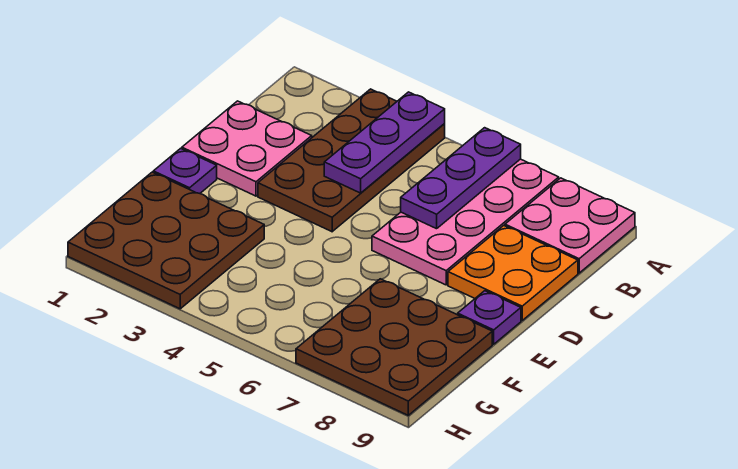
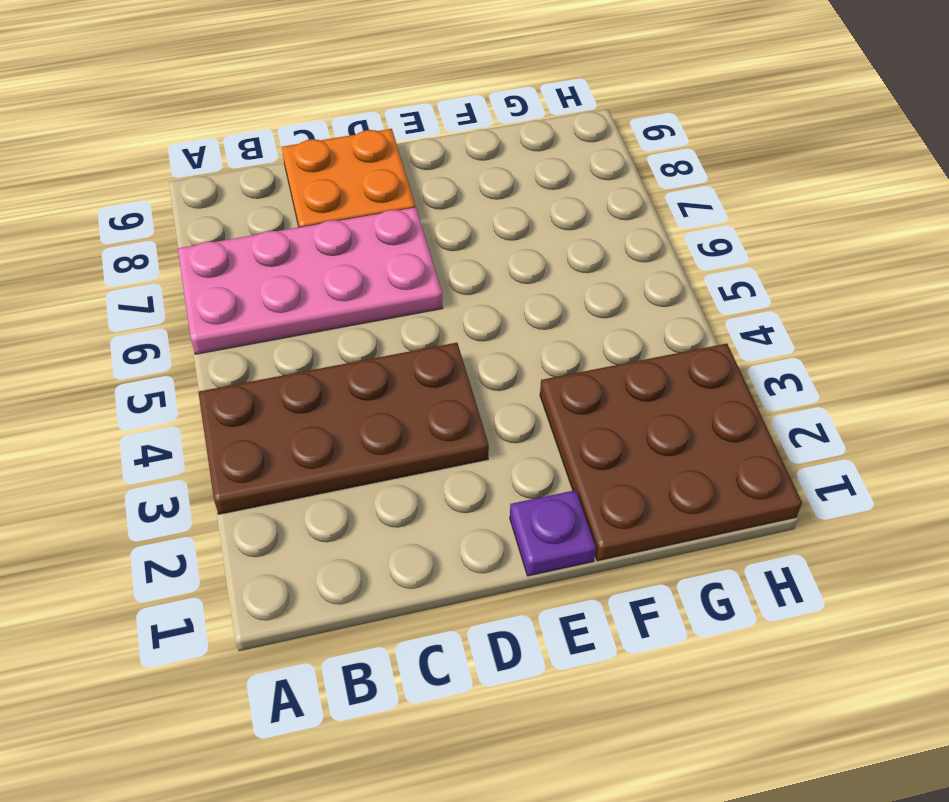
none -> pink plate A8:B9 level 1
none -> pink plate C1:D2 level 1

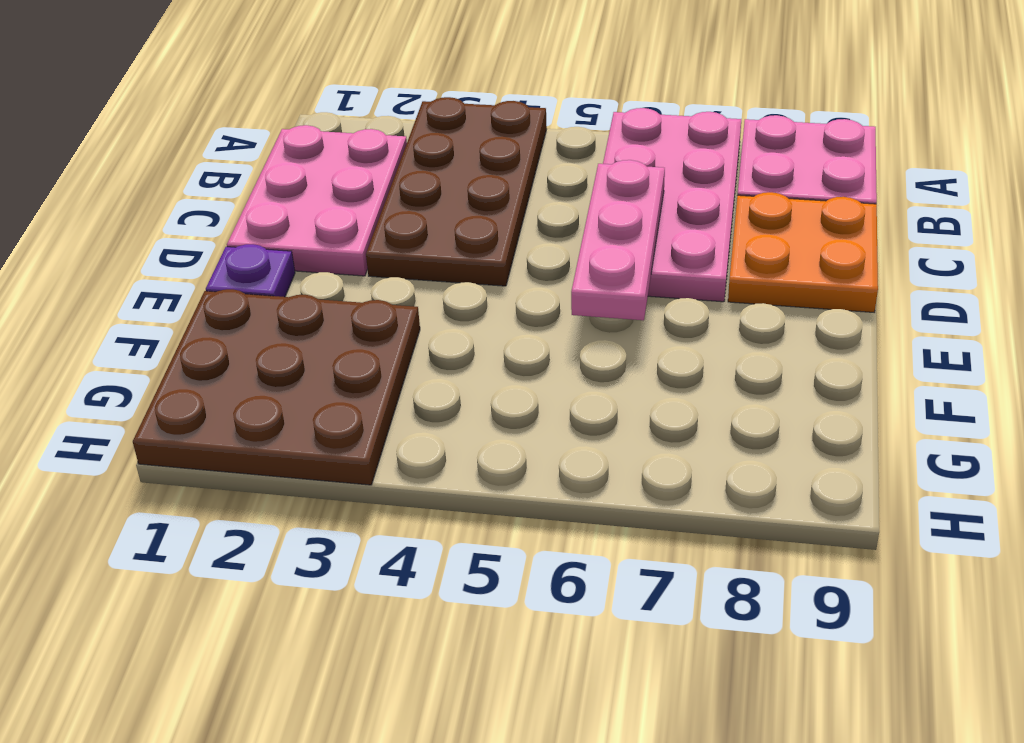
pink plate B1:D2 level 1 -> pink plate C1:D2 level 1
pink plate C6:E6 level 2 -> purple plate A6:C6 level 2
none -> purple plate E9 level 1
none -> brown plate F7:H9 level 1

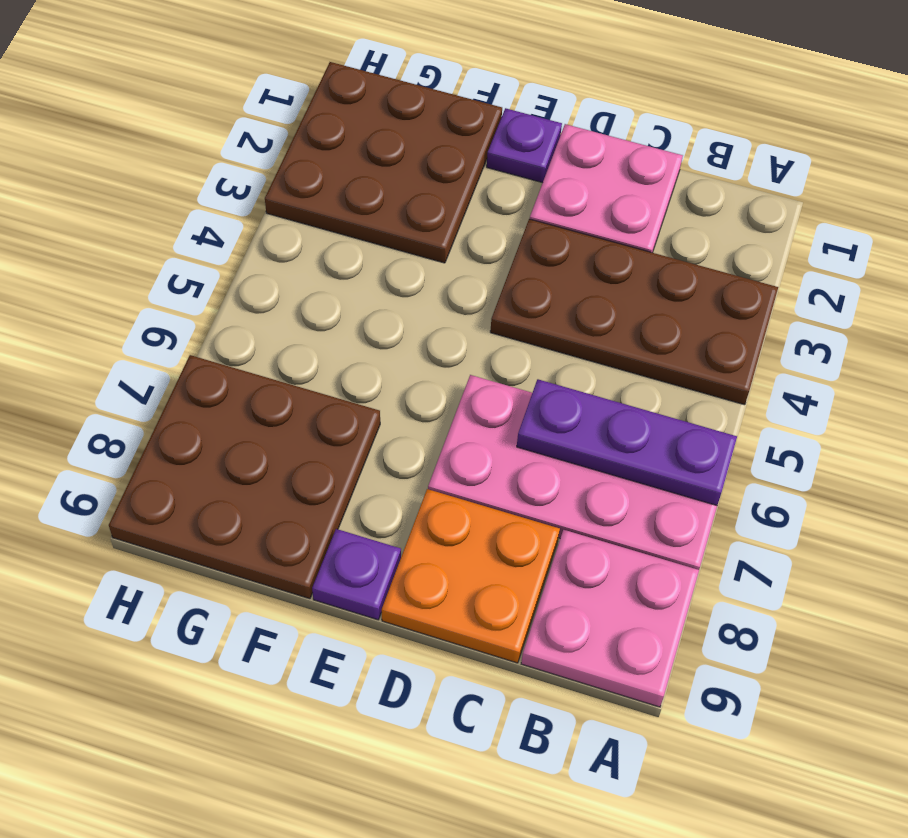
none -> purple plate A4:C4 level 2

